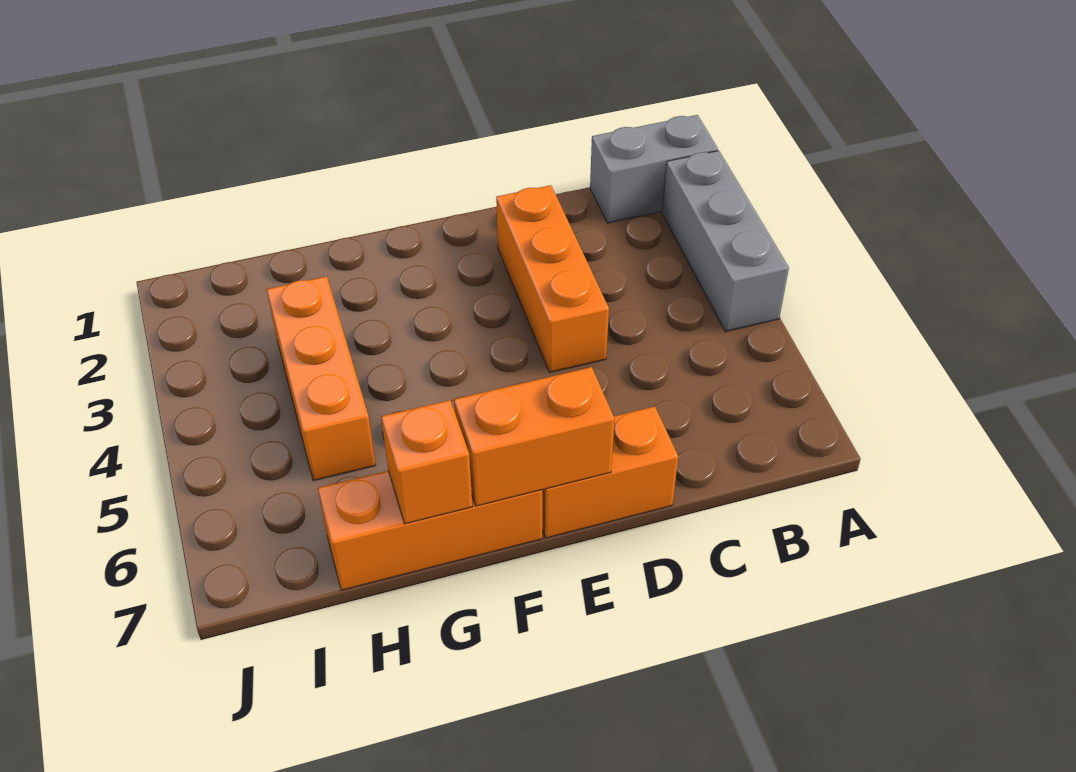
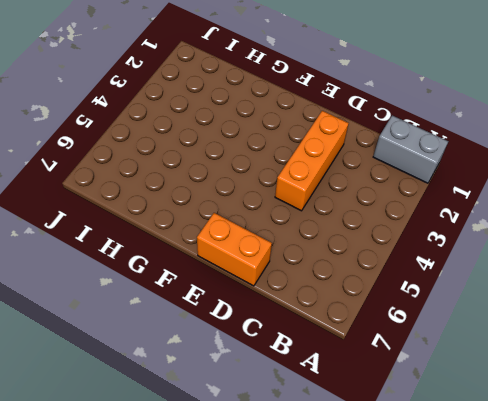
none -> grey brick A2:A4 level 1
none -> orange brick F7:H7 level 1

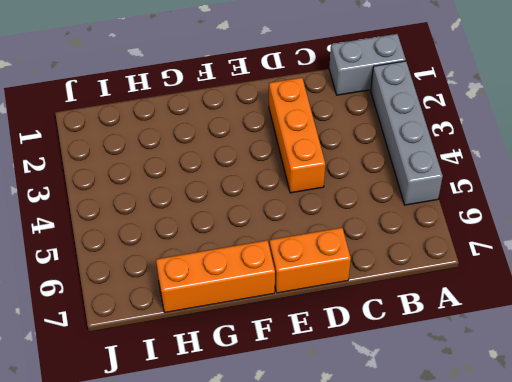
grey brick A2:A5 level 1 -> grey brick A2:A4 level 1
none -> orange brick H3:H5 level 1
none -> orange brick E7:F7 level 2

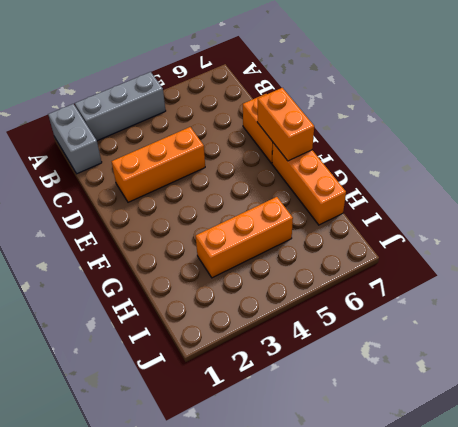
none -> orange brick G7 level 2

